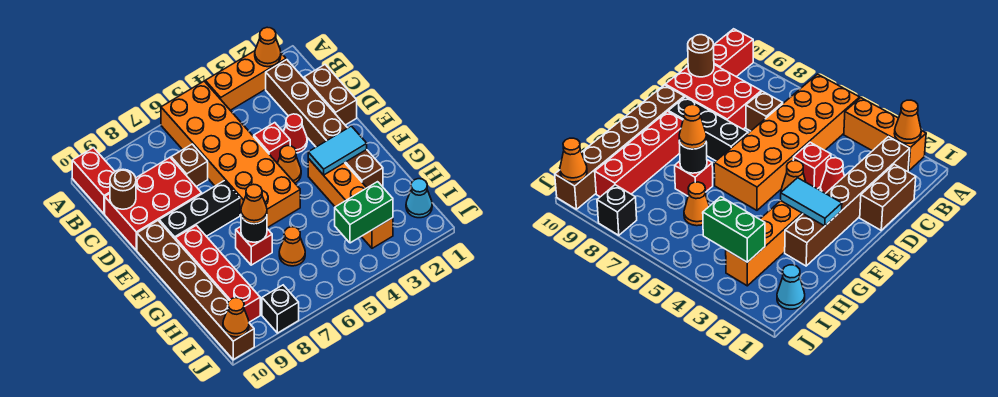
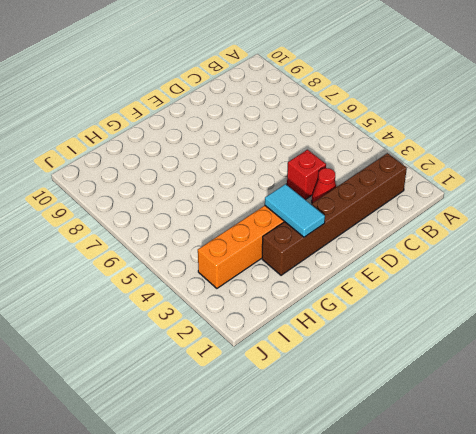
none -> orange brick A2:A4 level 1
none -> orange brick A5:F6 level 1
none -> red brick A10:B10 level 1

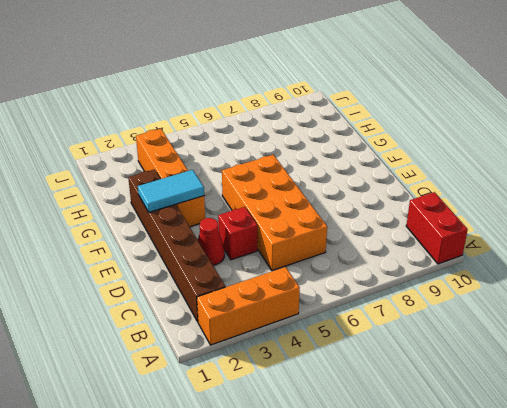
orange brick C5:F6 level 1 -> orange brick A5:F6 level 1
none -> brown brick C1:D1 level 1
none -> brown brick C7 level 1
none -> red brick C8:D10 level 1

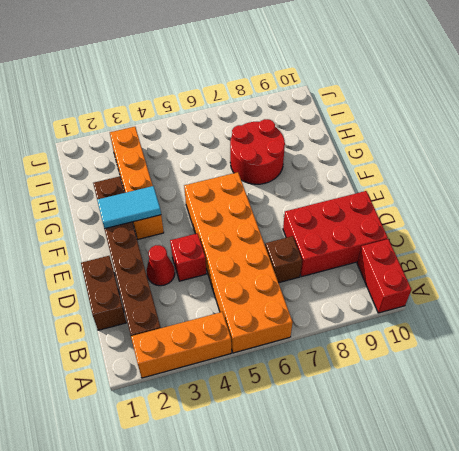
red round brick G7:H8 level 1 -> red brick G7 level 1
none -> orange cone E4 level 1
none -> black brick E7:E9 level 1
none -> brown brick E10:J10 level 1

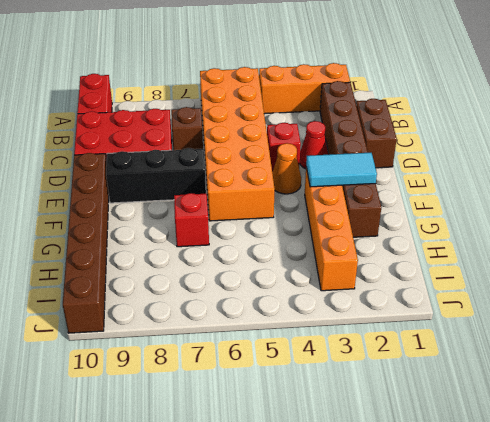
none -> red brick F9:I9 level 1
none -> orange cone H6 level 1
none -> cyan cone I1 level 1

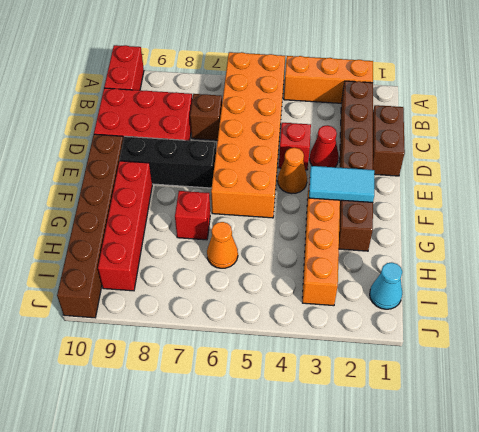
none -> black brick J8 level 1
none -> orange cone A2 level 2
none -> brown round brick C10 level 2

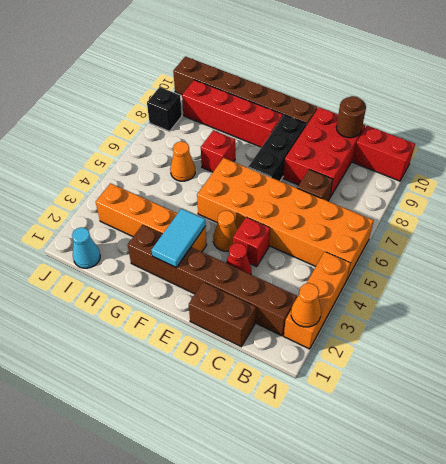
none -> black round brick G7 level 2
none -> green brick I3:I4 level 2
none -> orange cone J10 level 2

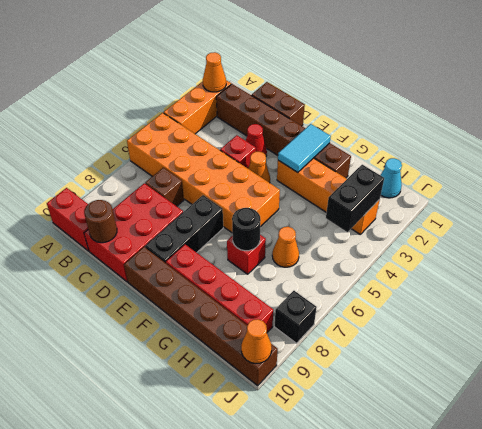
black brick I3:I4 level 2 -> green brick I3:I4 level 2
none -> orange cone G7 level 3

